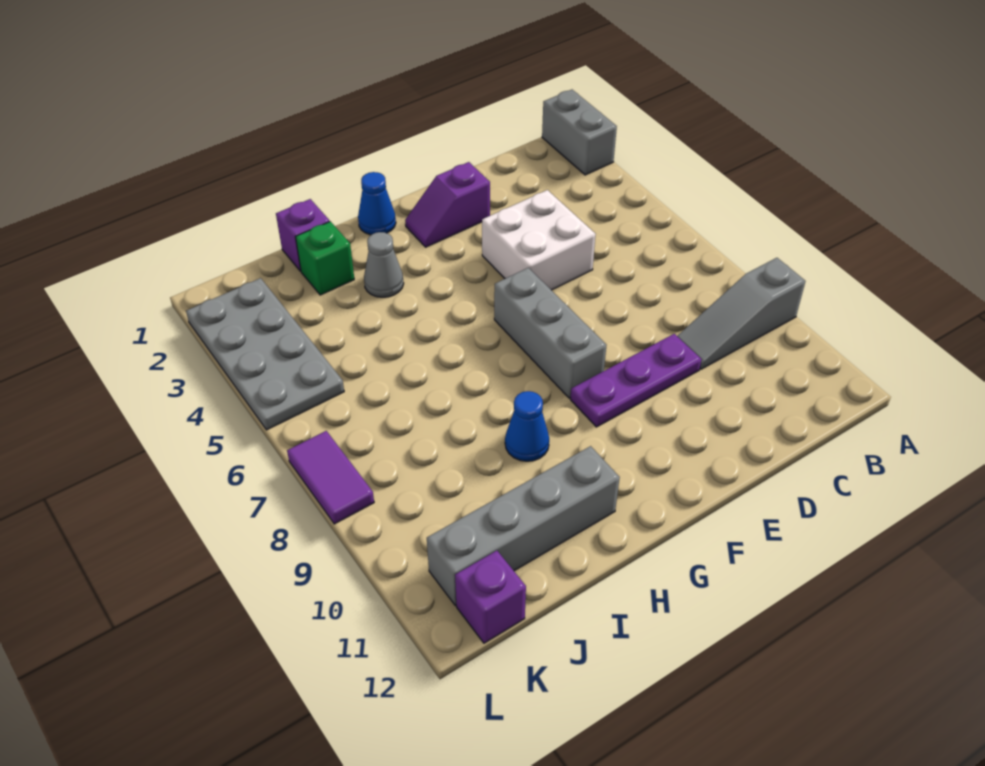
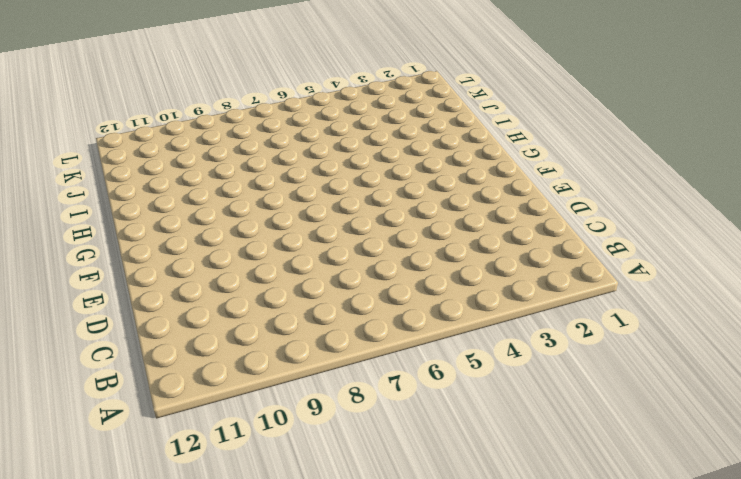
none -> grey brick A1:A2 level 1
none -> grey slope A9:C9 level 1 top A
none -> white brick D4:E5 level 1

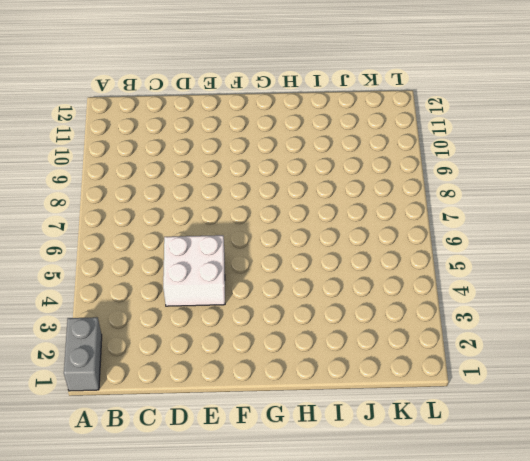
none -> grey slope A9:C9 level 1 top A
none -> purple plate D9:F9 level 1
none -> purple slope E2:F2 level 1 top E

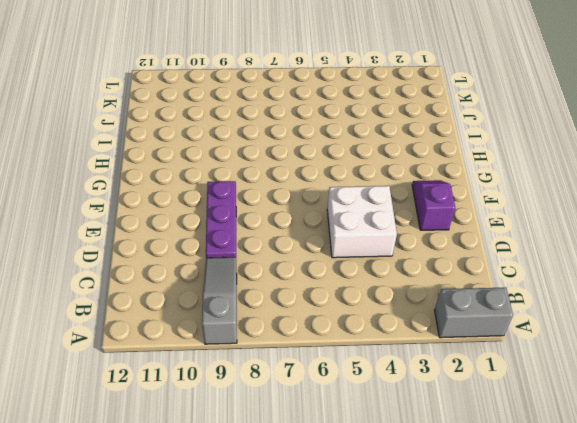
none -> grey brick F6:F8 level 1
none -> blue cone G1 level 1
none -> grey cone H3 level 1

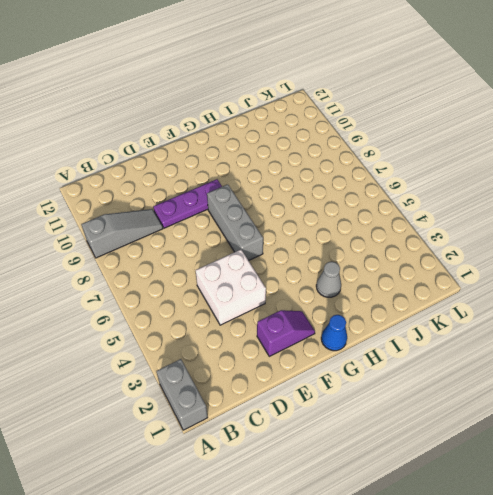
none -> blue cone H9 level 1
none -> grey brick H11:K11 level 1
none -> purple brick I1 level 1

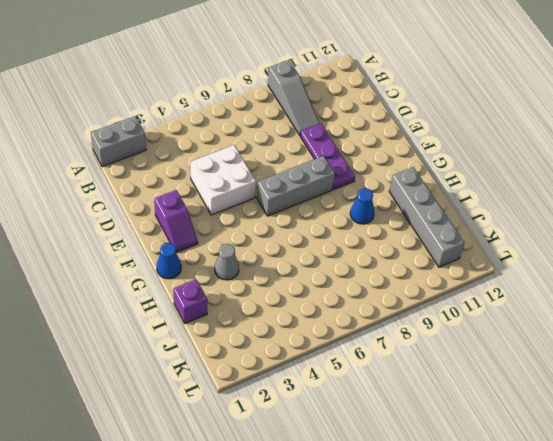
none -> green brick I2 level 1
none -> grey plate K2:L5 level 1
none -> purple brick K12 level 1

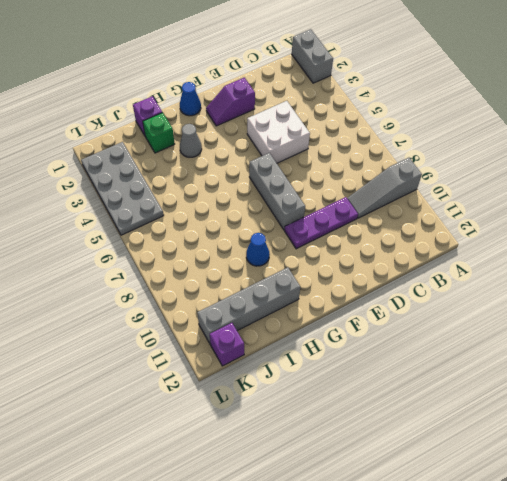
none -> purple tile L7:L8 level 1

